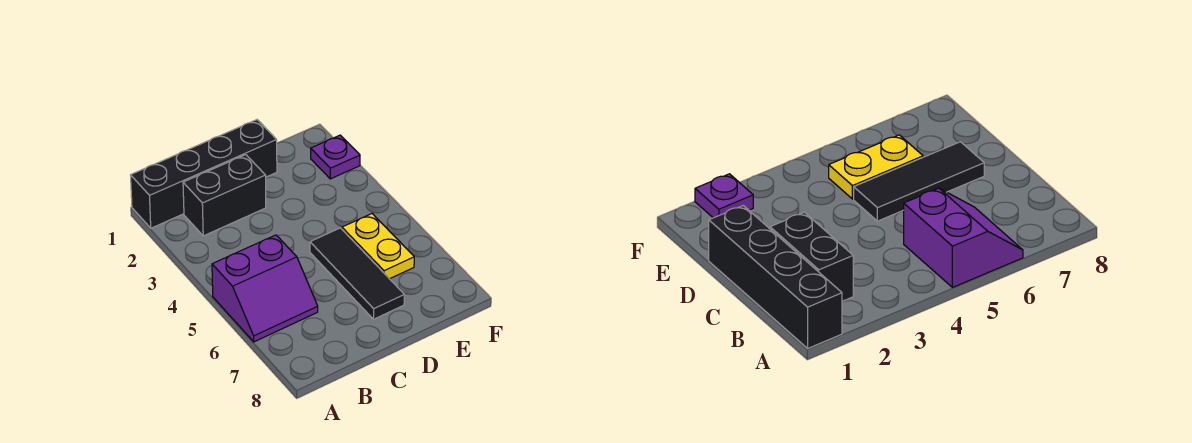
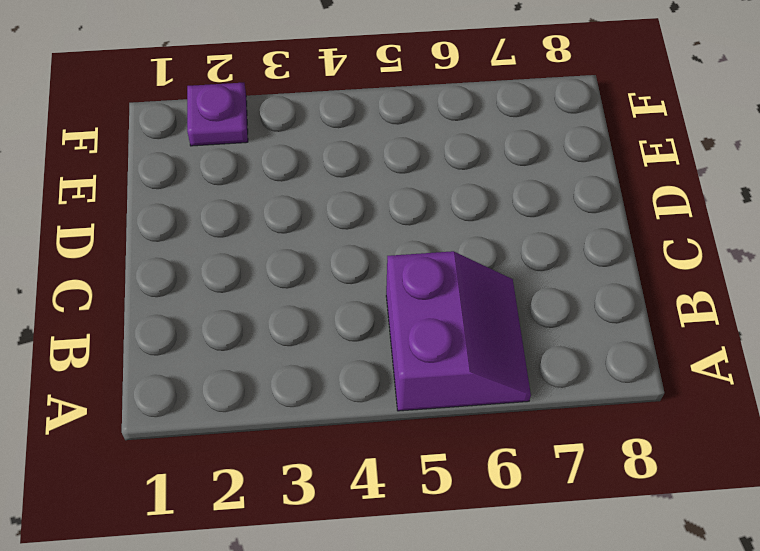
none -> black brick A1:D1 level 1
none -> black brick B2:C2 level 1

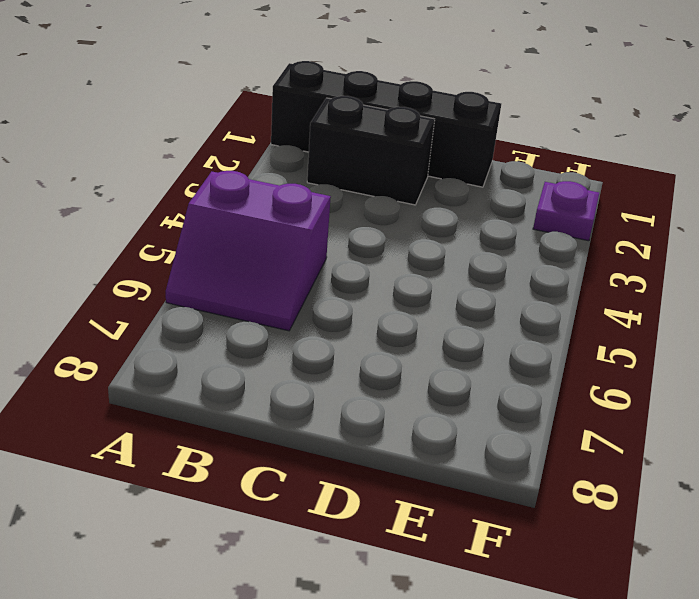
none -> black tile D5:D7 level 1
none -> yellow plate E5:E6 level 1

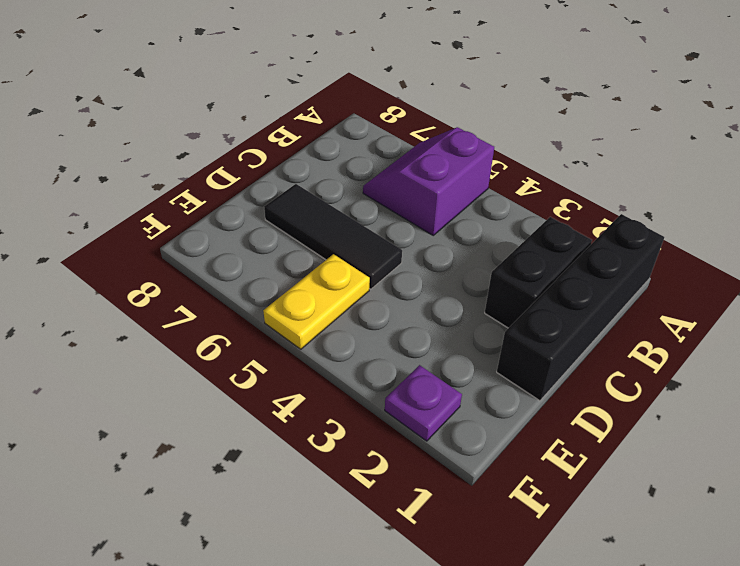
yellow plate E5:F5 level 1 -> yellow plate E5:E6 level 1

